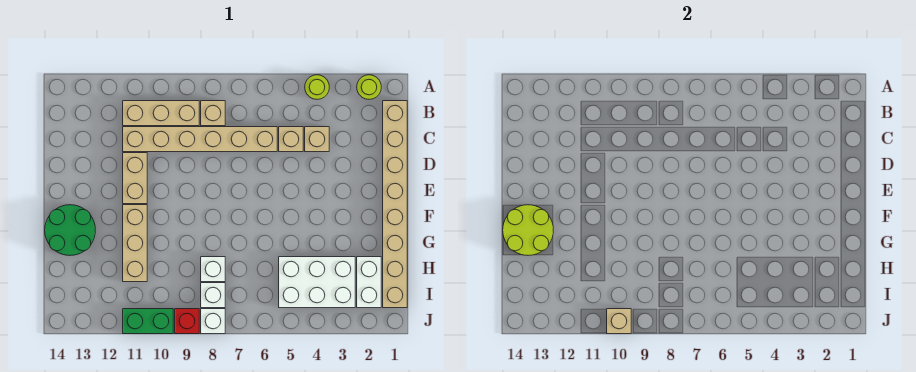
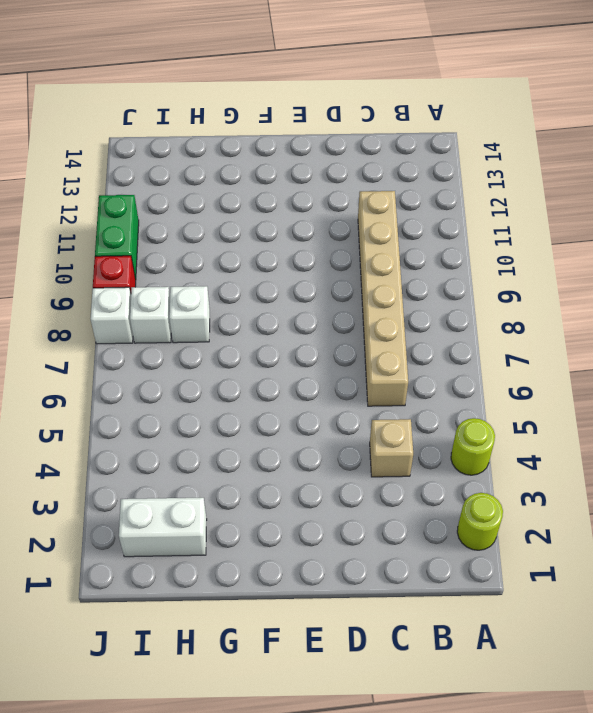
none -> tan brick B1:I1 level 1
none -> tan brick B8 level 1
none -> tan brick B9:B11 level 1

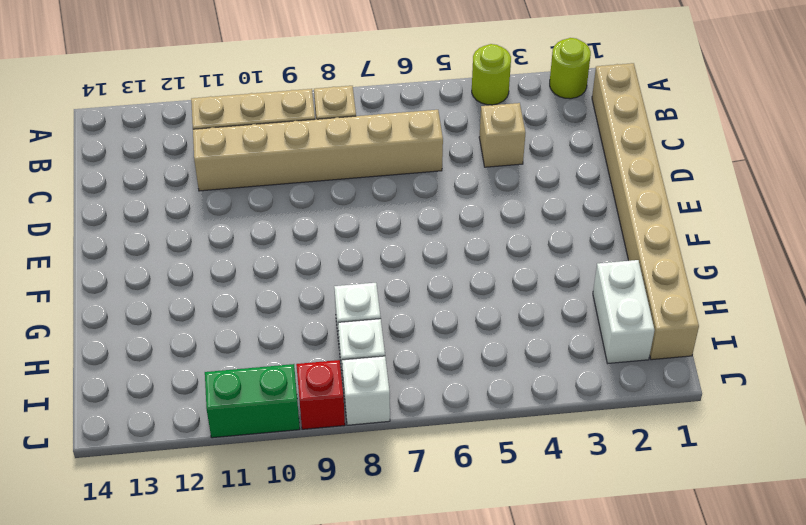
none -> tan brick C5 level 1
none -> tan brick D11:E11 level 1
none -> tan brick F11:H11 level 1

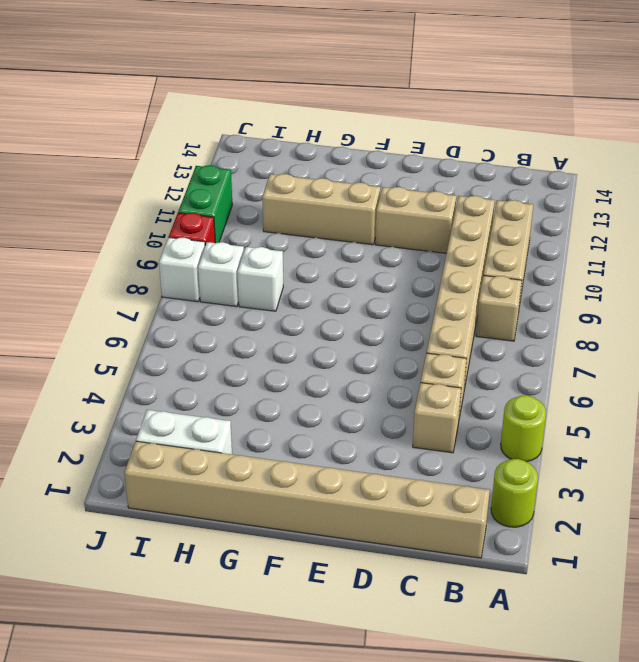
none -> green round brick F13:G14 level 1
none -> white brick H3:I5 level 1
none -> lime round brick F13:G14 level 2

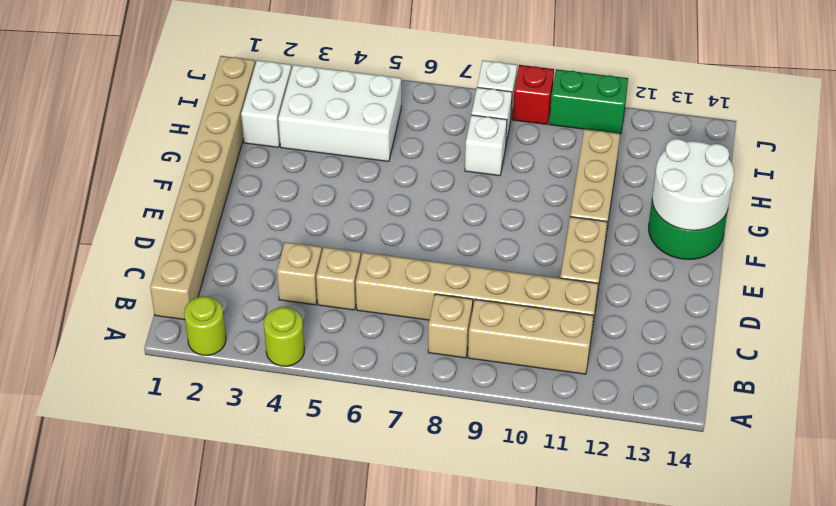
white round brick F13:G14 level 2 -> lime round brick F13:G14 level 2
none -> tan brick J10 level 2

